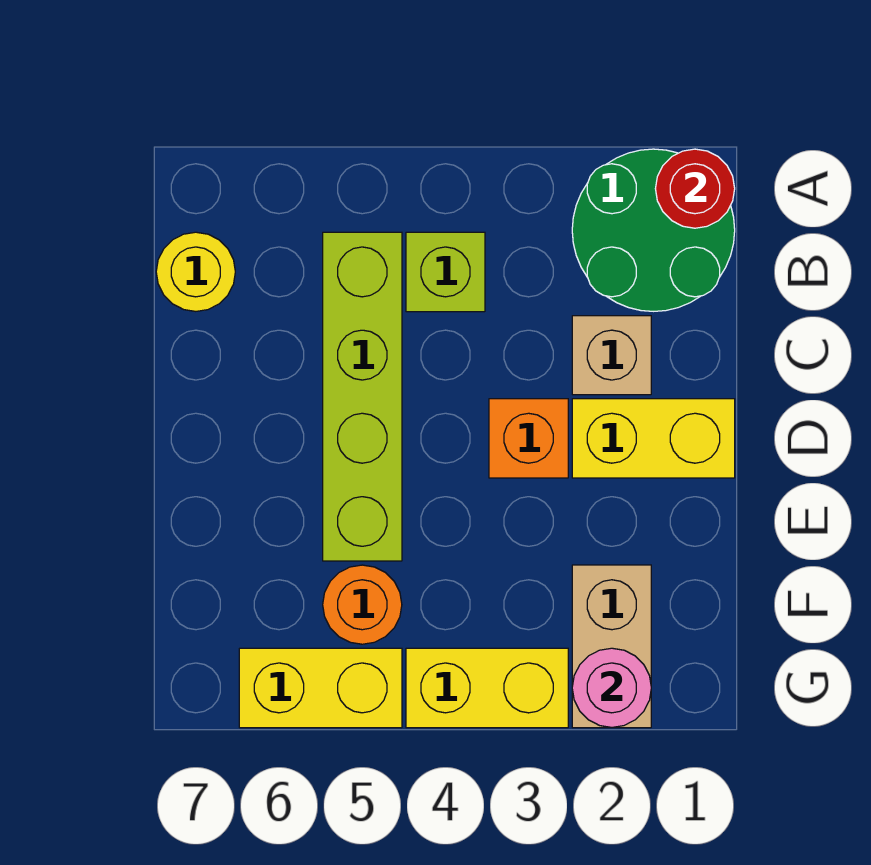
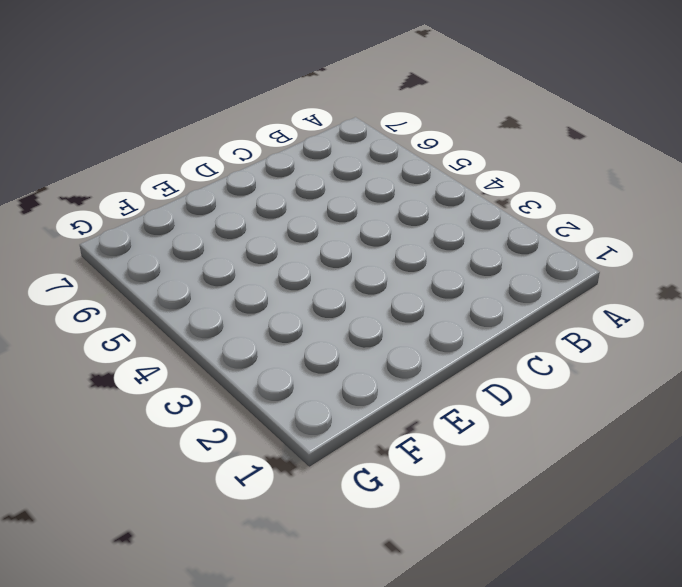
none -> green round brick A1:B2 level 1
none -> lime brick B4 level 1
none -> lime brick B5:E5 level 1

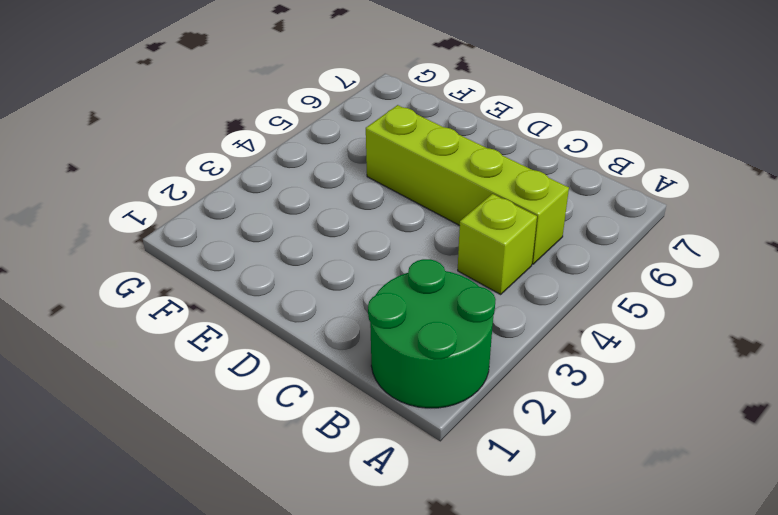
none -> yellow round brick B7 level 1
none -> tan brick C2 level 1
none -> yellow brick D1:D2 level 1

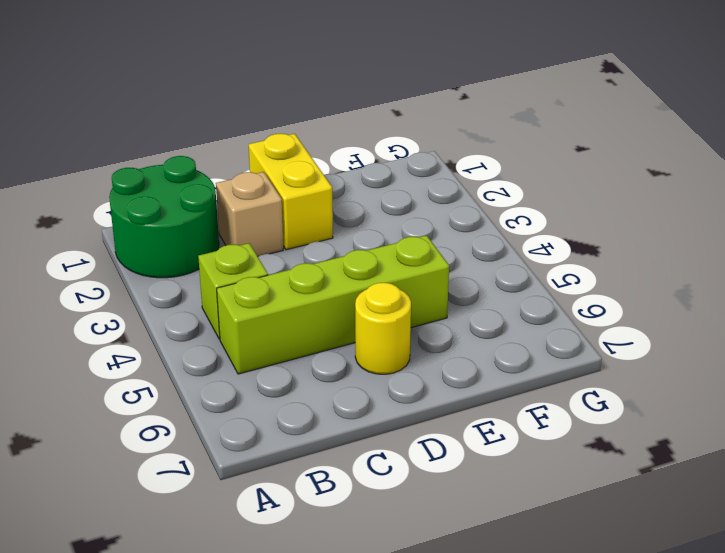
yellow round brick D6 level 1 -> yellow round brick B7 level 1
none -> orange brick D3 level 1
none -> tan brick F2:G2 level 1
none -> orange round brick F5 level 1

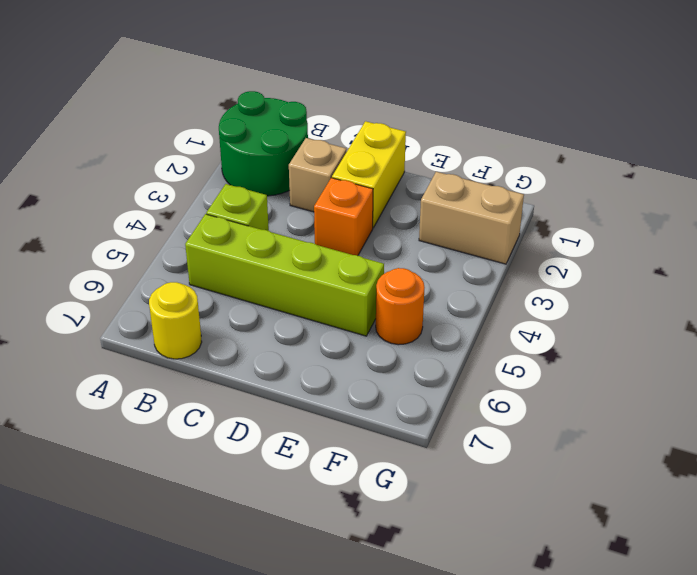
none -> yellow brick G3:G4 level 1
none -> yellow brick G5:G6 level 1
none -> red round brick A1 level 2

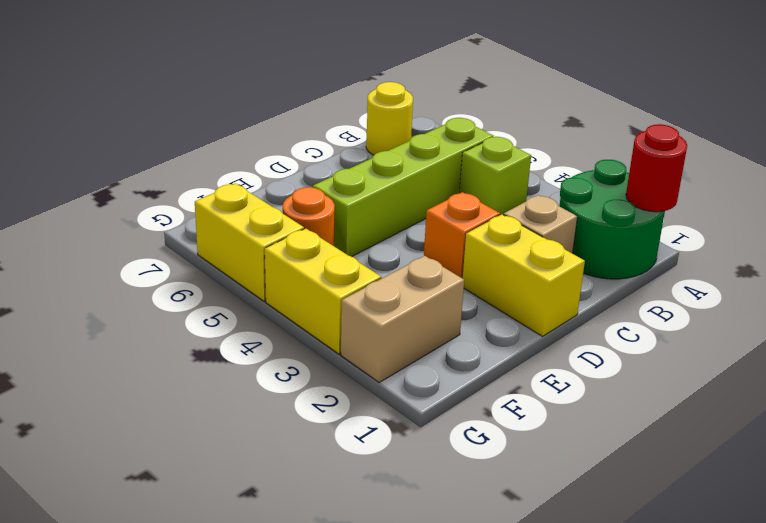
none -> pink round brick G2 level 2

